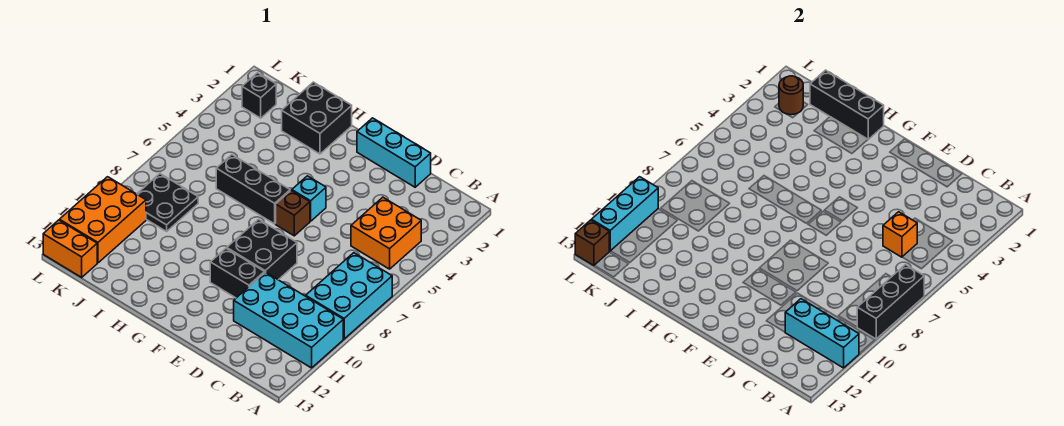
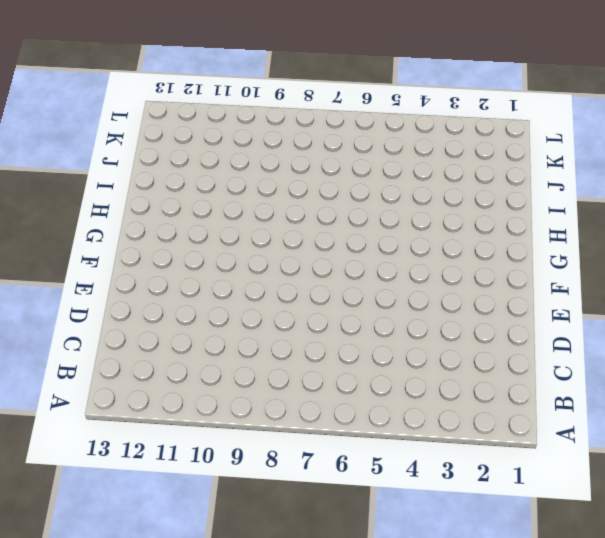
none -> cyan brick A7:B9 level 1
none -> cyan brick A10:D11 level 1
none -> orange brick B4:C5 level 1

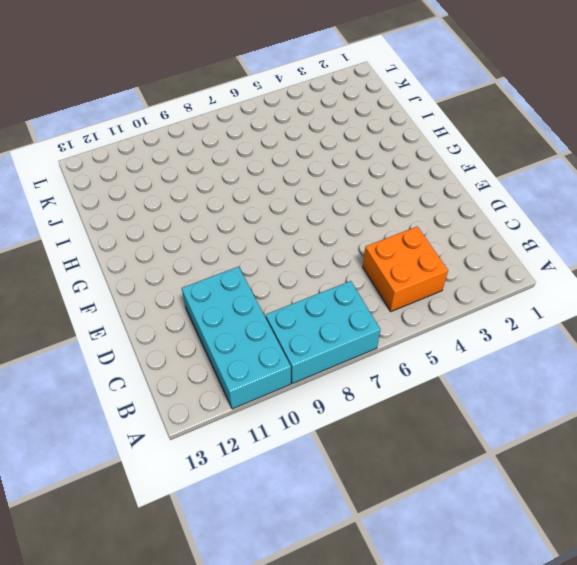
none -> cyan brick D1:F1 level 1
none -> black brick E8:F9 level 1
none -> black brick E10:F10 level 1

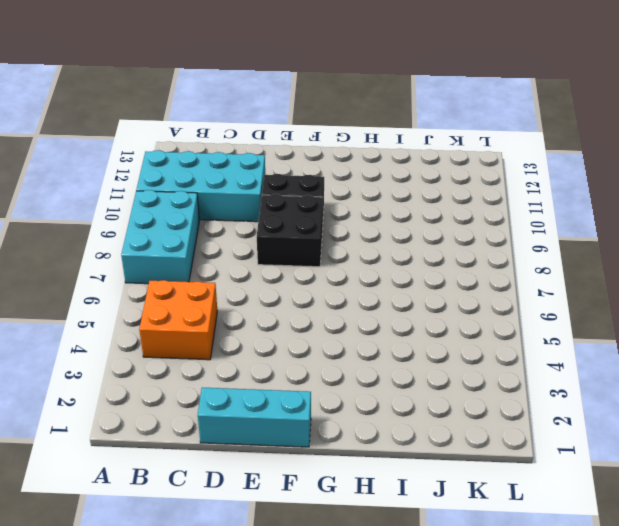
none -> cyan brick F5 level 1
none -> brown brick F6 level 1
none -> black brick G6:I6 level 1

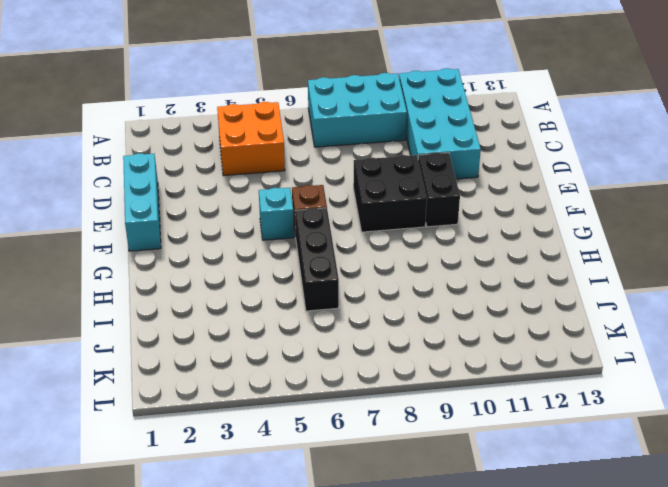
none -> black brick H1:I2 level 1
none -> black plate J8:K9 level 1
none -> black brick K2 level 1

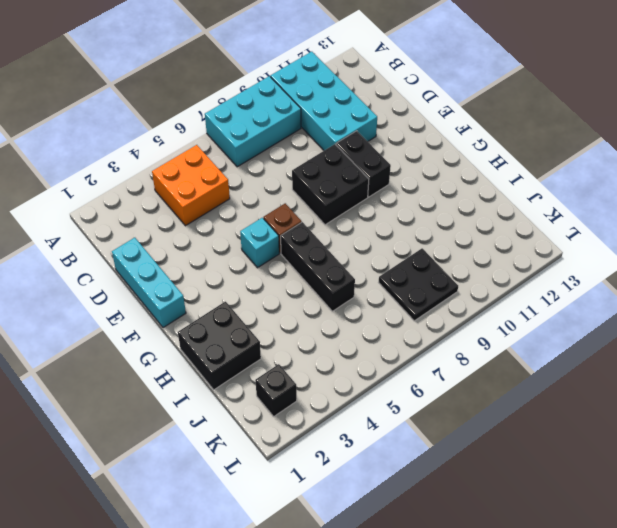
none -> orange brick K10:L12 level 1
none -> orange brick K13:L13 level 1
none -> black brick A7:A9 level 2

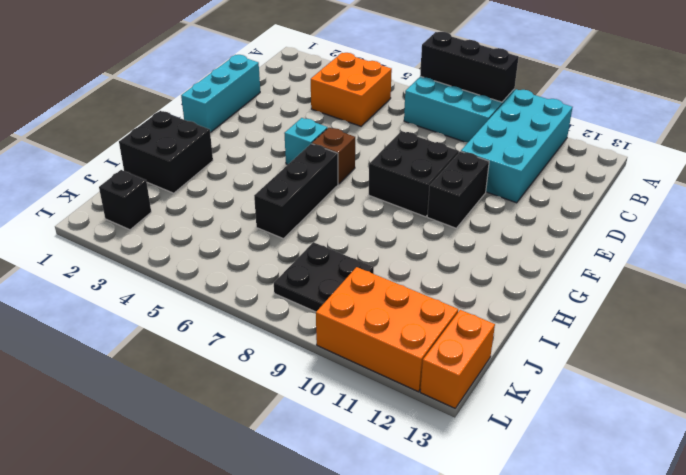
none -> cyan brick A11:C11 level 2
none -> orange brick C5 level 2
none -> black brick H1:J1 level 2

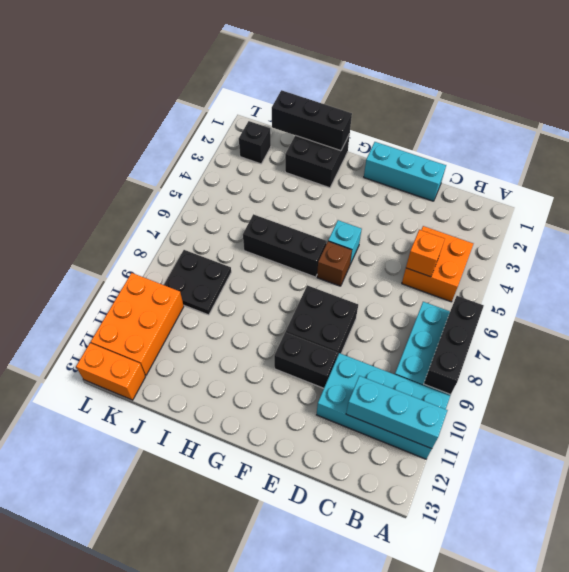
none -> brown round brick K2 level 2
none -> cyan brick L10:L12 level 2
none -> brown brick L13 level 2

